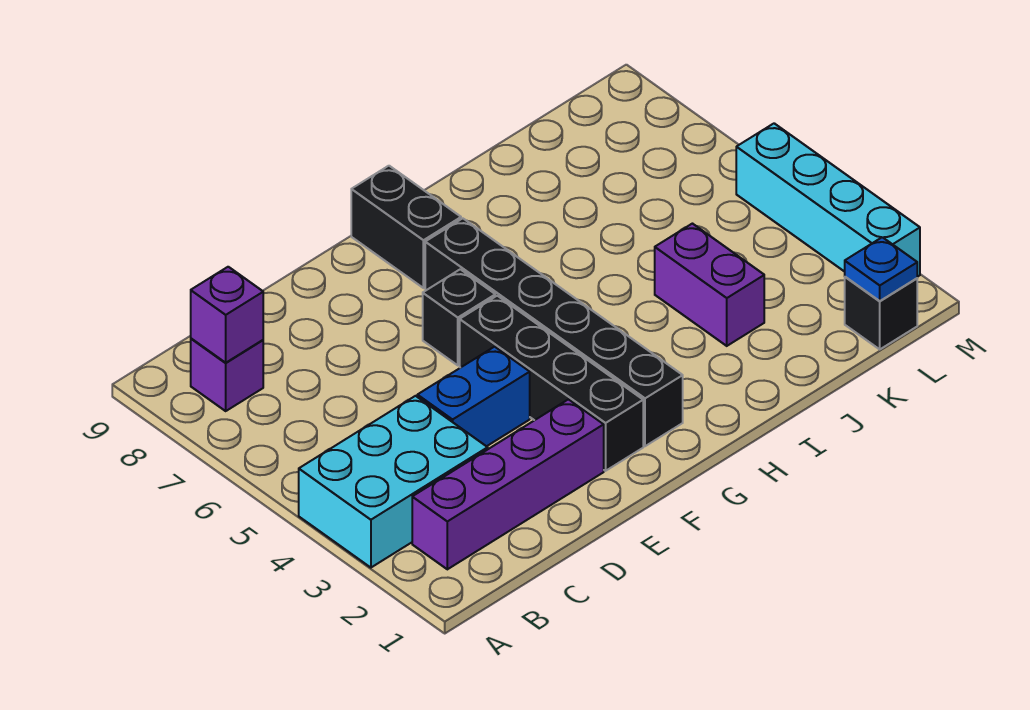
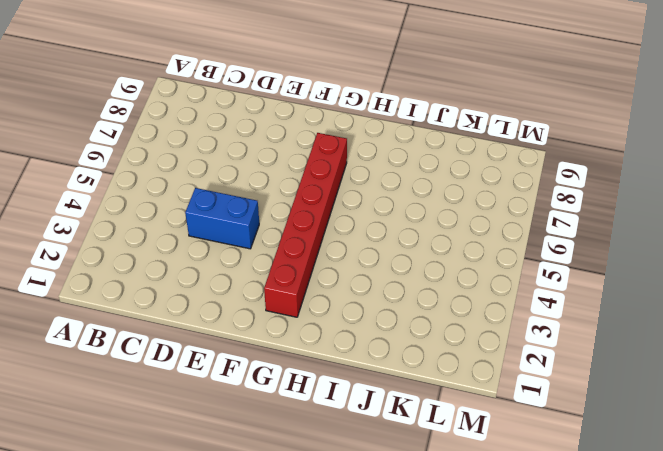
red brick G2:G7 level 1 -> black brick G2:G7 level 1
none -> cyan brick A3:C4 level 1
none -> purple brick B2:E2 level 1
none -> purple brick B8 level 1

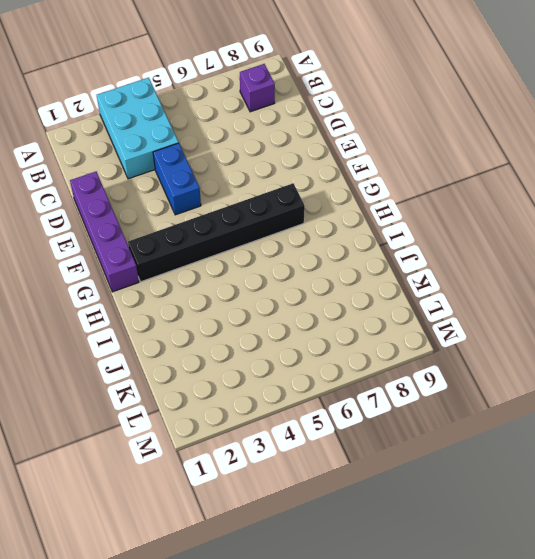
purple brick D1:G1 level 1 -> purple brick B2:E2 level 1
none -> black brick F2:F5 level 1
none -> black brick F6 level 1
none -> black brick G8:G9 level 1

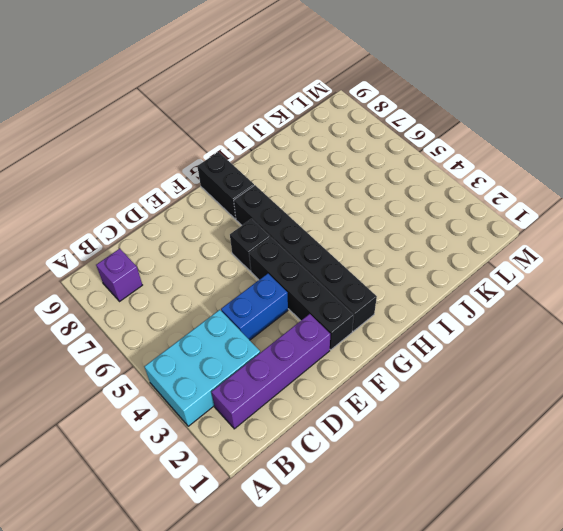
none -> purple brick J3:J4 level 1
none -> black brick L1 level 1
none -> cyan brick M2:M5 level 1

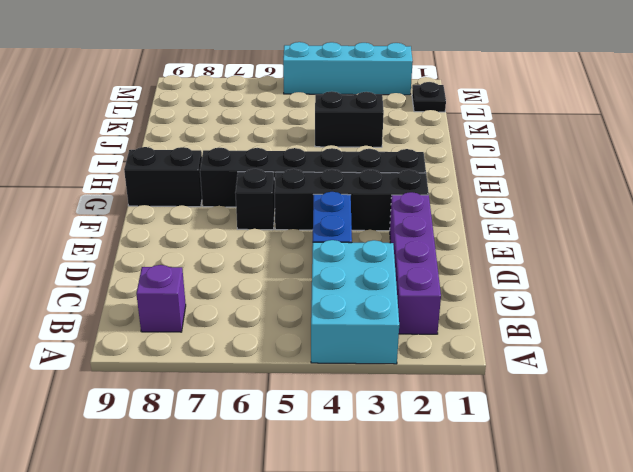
black brick J3:J4 level 1 -> purple brick J3:J4 level 1
black plate L1 level 1 -> black brick L1 level 1
none -> purple brick B8 level 2
none -> blue plate L1 level 2

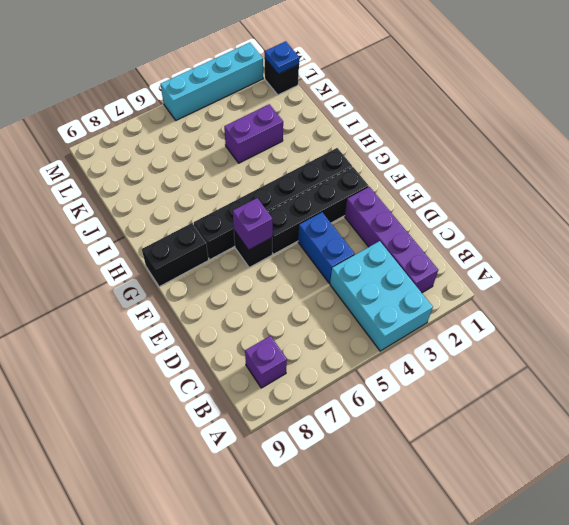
purple brick F6 level 2 -> purple brick B8 level 2

